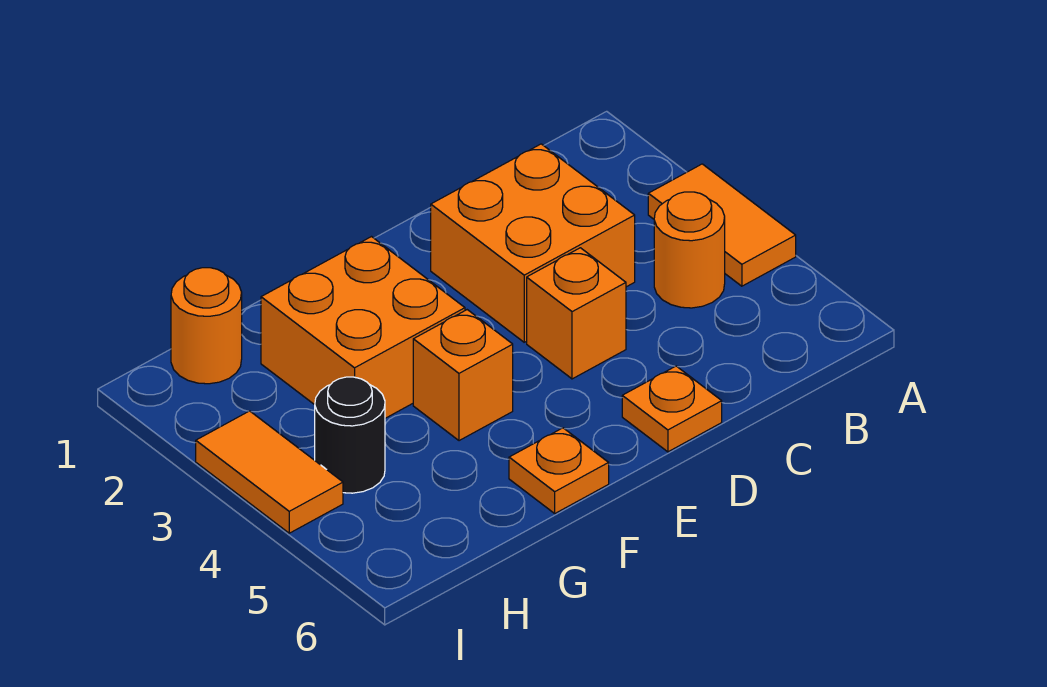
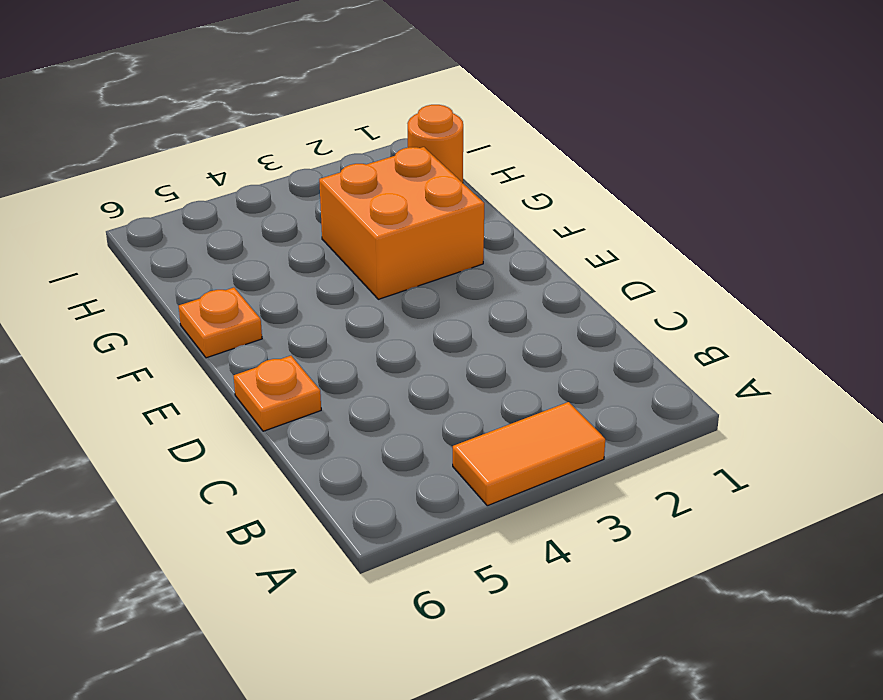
none -> orange round brick B4 level 1
none -> orange brick C2:D3 level 1

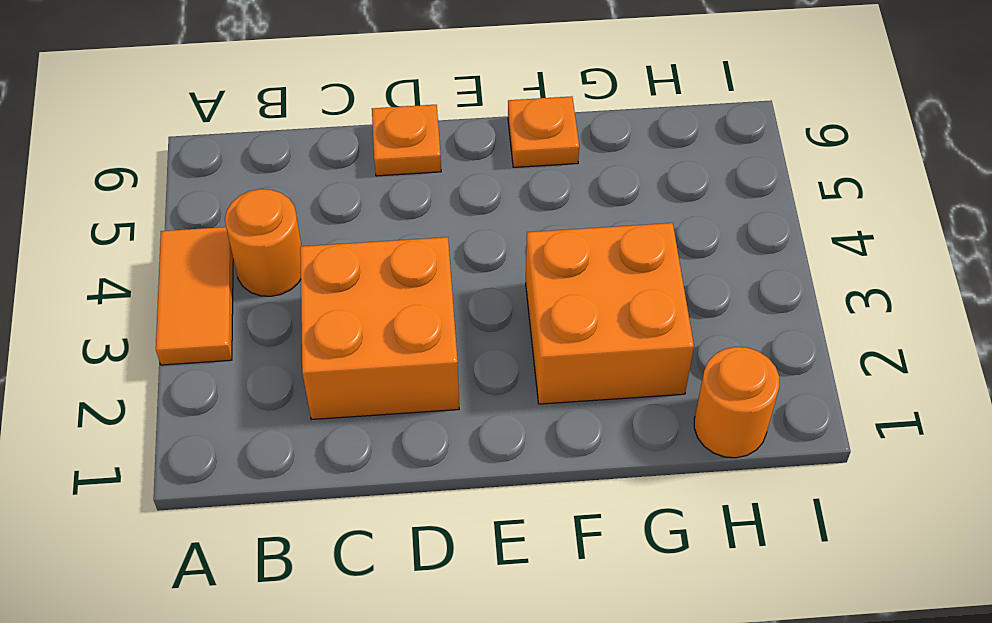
none -> orange brick D4 level 1
none -> orange brick F4 level 1

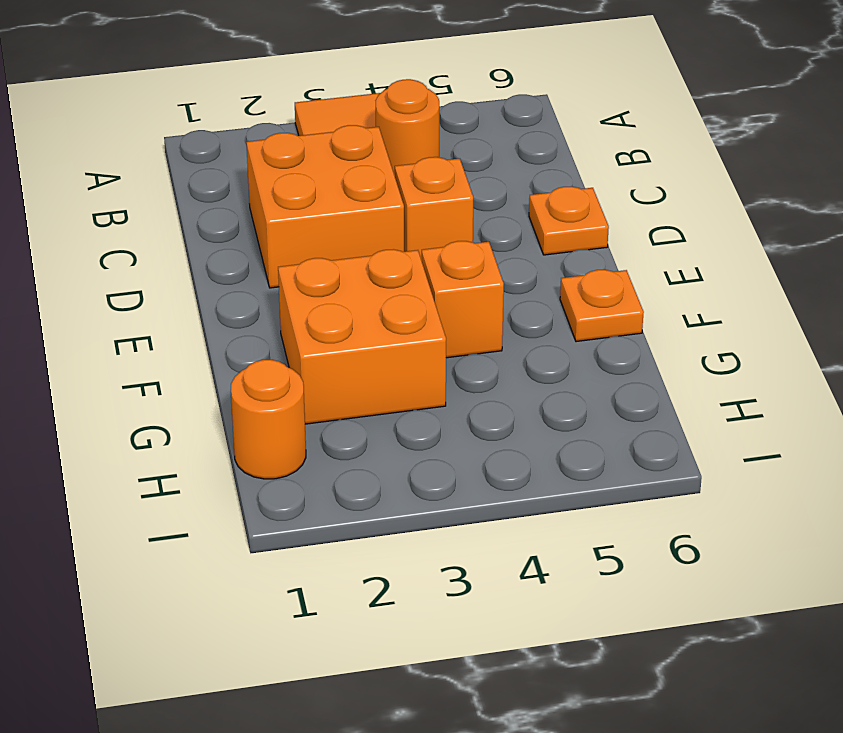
none -> black round brick H4 level 1
none -> orange tile I3:I4 level 1

